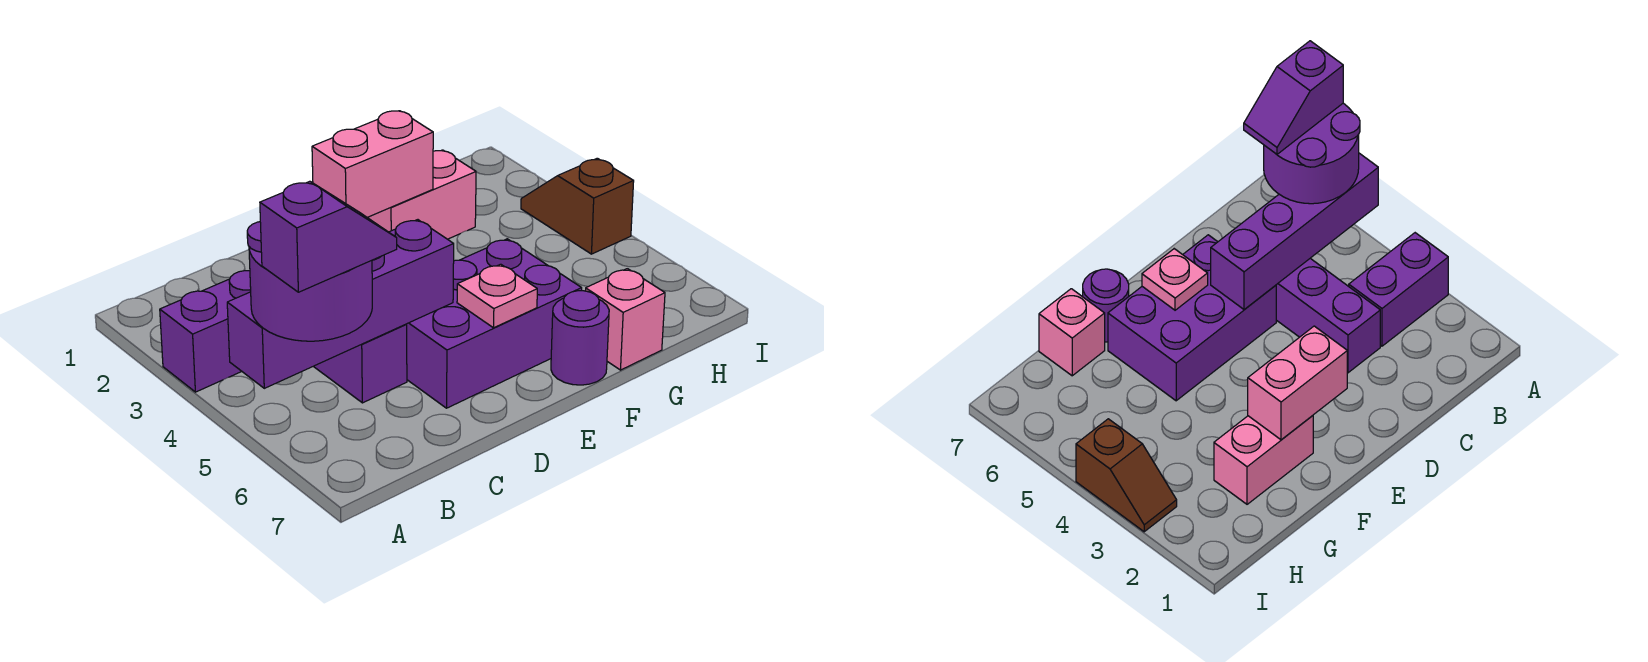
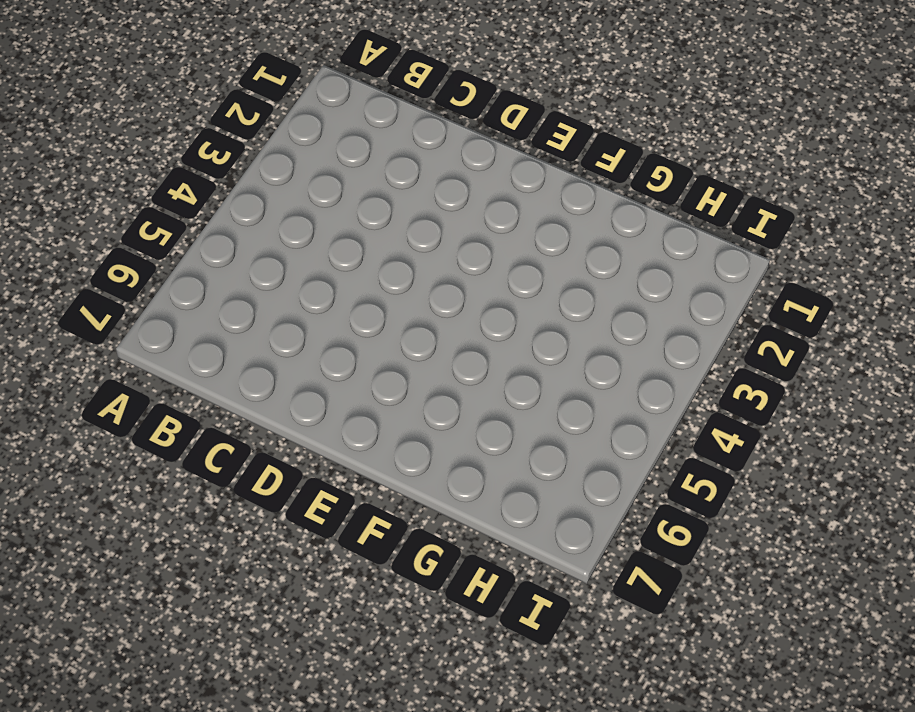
none -> purple brick A3:B3 level 1
none -> purple brick C3:C5 level 1
none -> purple brick D5:F6 level 1

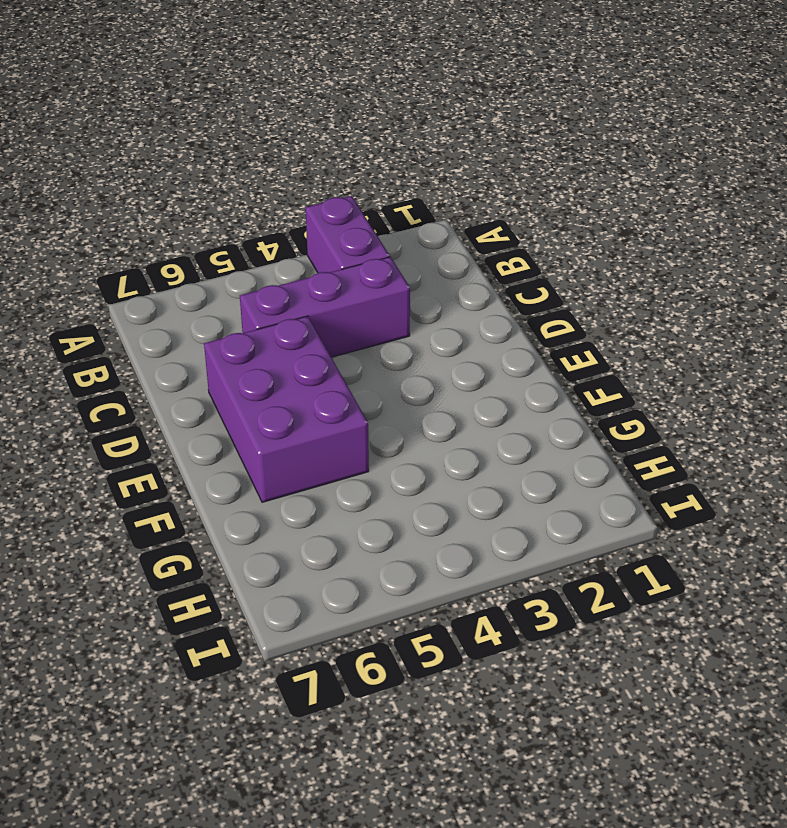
none -> pink brick F2:G2 level 1
none -> purple round brick F7 level 1
none -> pink brick G7 level 1

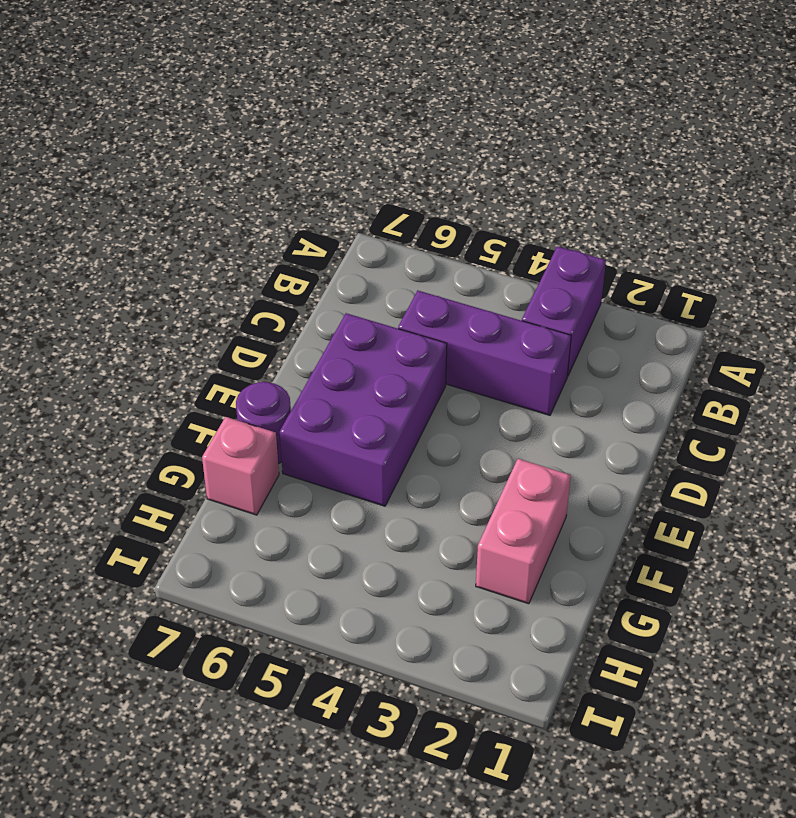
none -> brown slope I3:I4 level 1 top 4
none -> purple brick A5:D5 level 2
none -> pink brick E2:F2 level 2

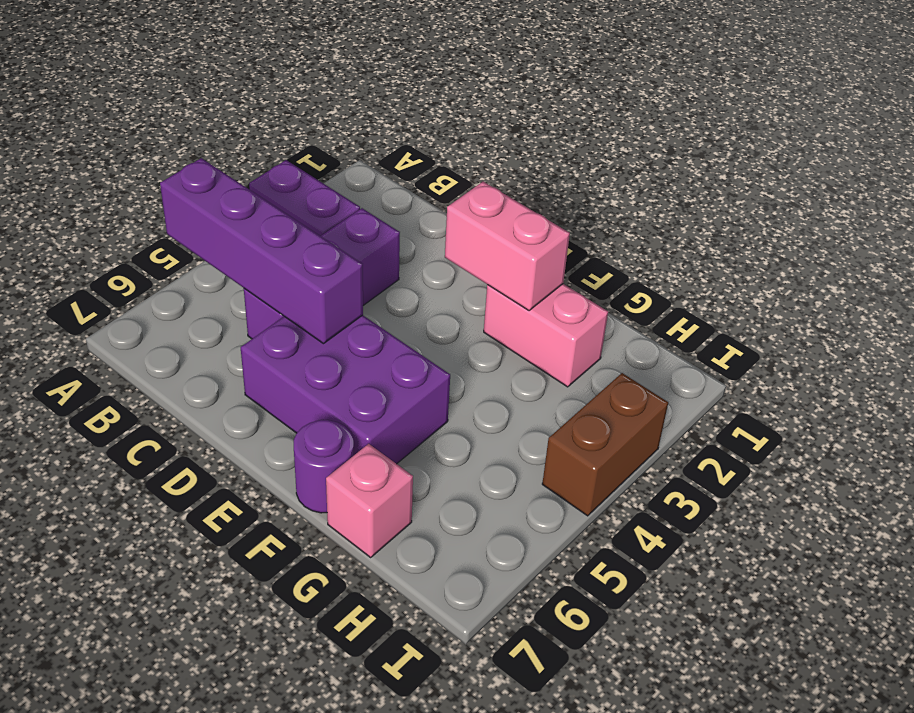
brown brick I3:I4 level 1 -> brown slope I3:I4 level 1 top 4
none -> pink plate E6 level 2
none -> purple round brick A5:B6 level 3
none -> purple slope A6:B6 level 4 top A

